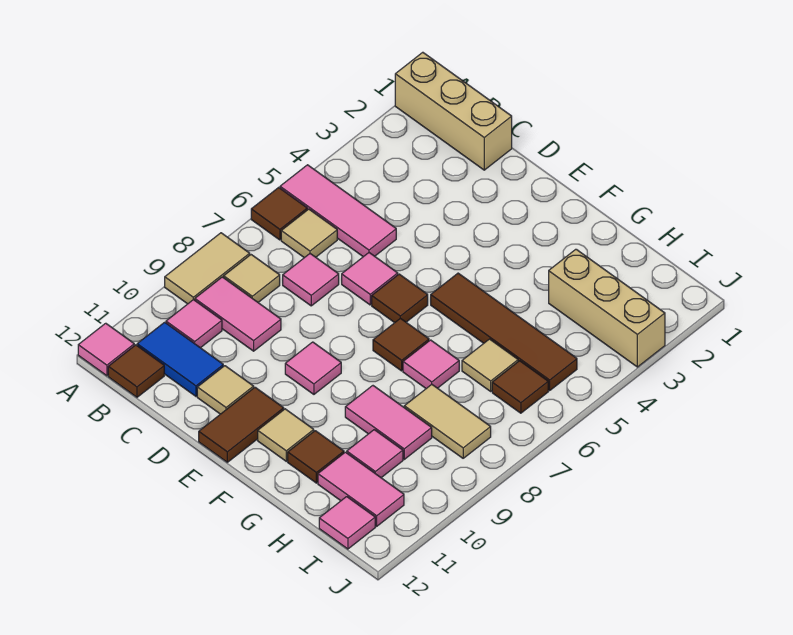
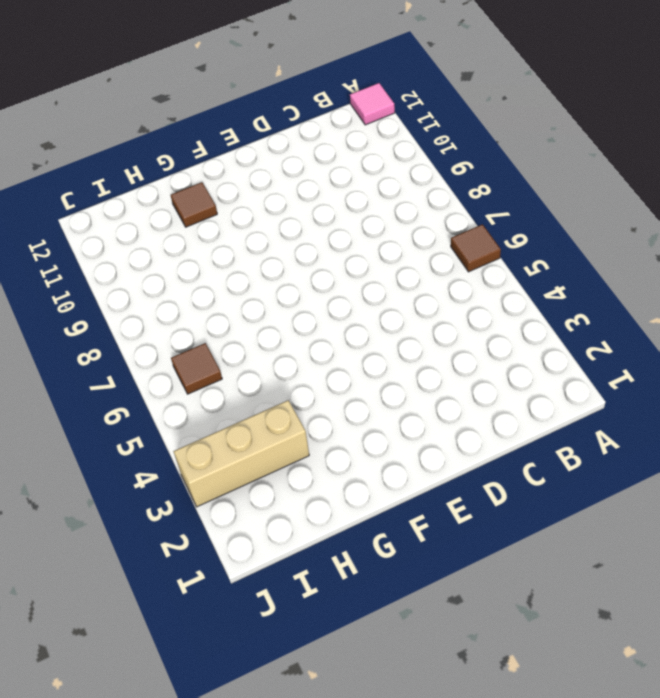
none -> tan brick A1:C1 level 1
none -> pink tile A5:C5 level 1
none -> tan tile A8:A9 level 1
none -> tan tile B6 level 1

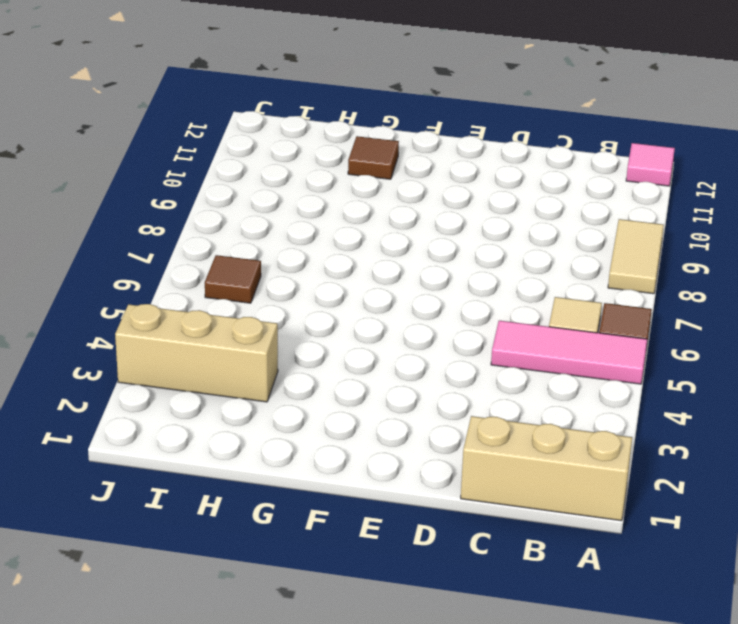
none -> tan tile B8 level 1
none -> pink tile B9:C9 level 1
none -> pink tile B10 level 1
none -> blue tile B11:C11 level 1

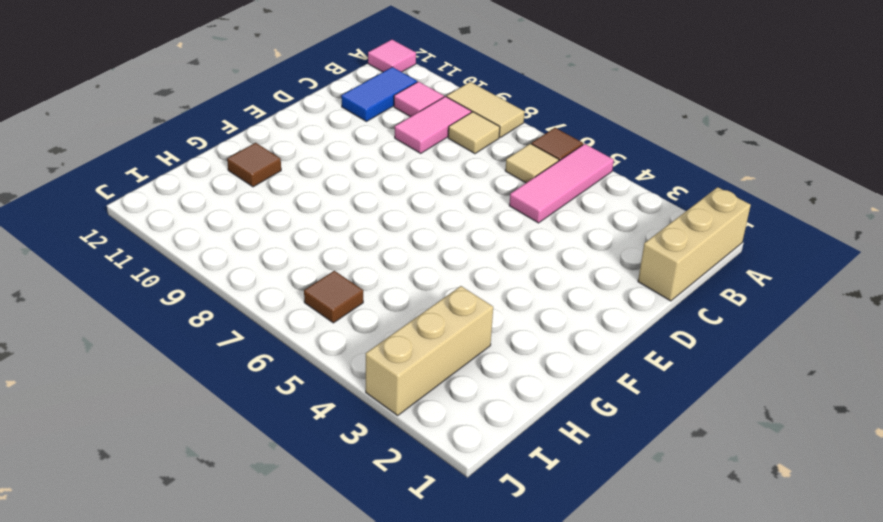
none -> brown tile B12 level 1
none -> pink tile C7 level 1
none -> pink tile D6 level 1
none -> tan tile D11 level 1

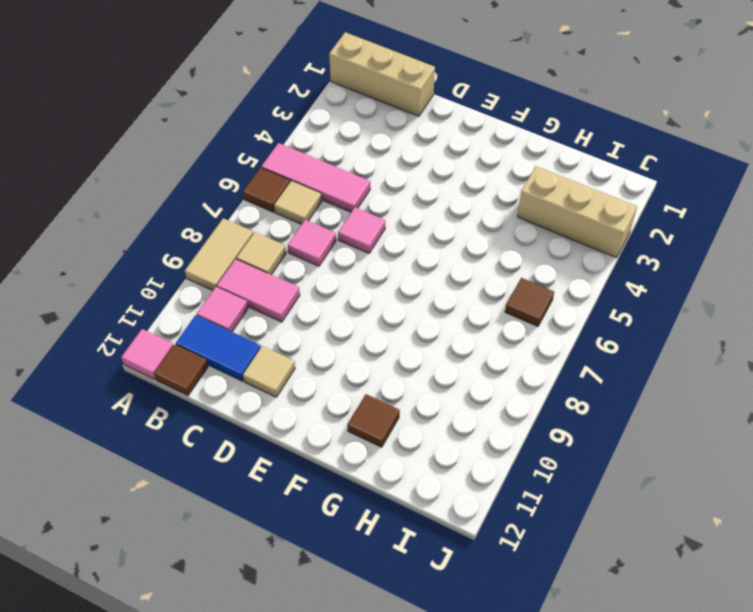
none -> brown tile E6 level 1
none -> pink tile E9 level 1
none -> brown tile E11:E12 level 1
none -> brown tile F5:I5 level 1

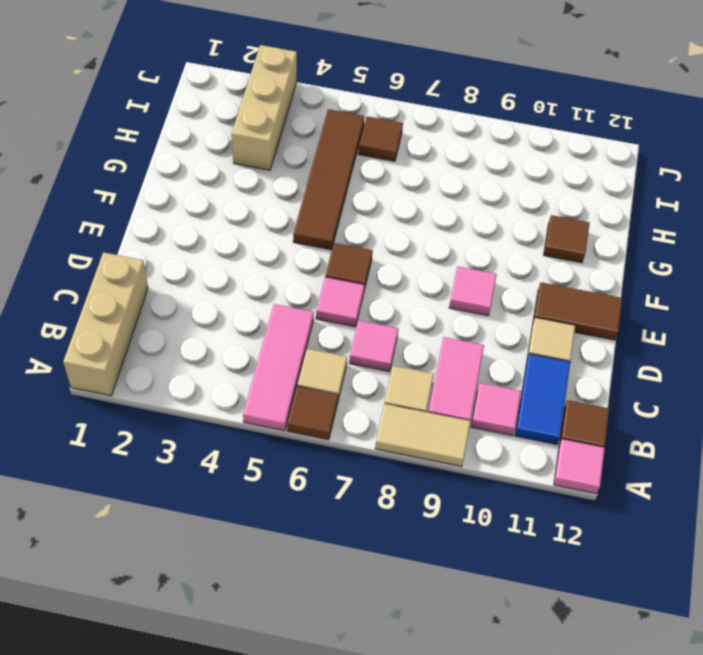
none -> brown tile F7 level 1
none -> tan tile F11 level 1
none -> pink tile G7 level 1
none -> pink tile G9:H9 level 1

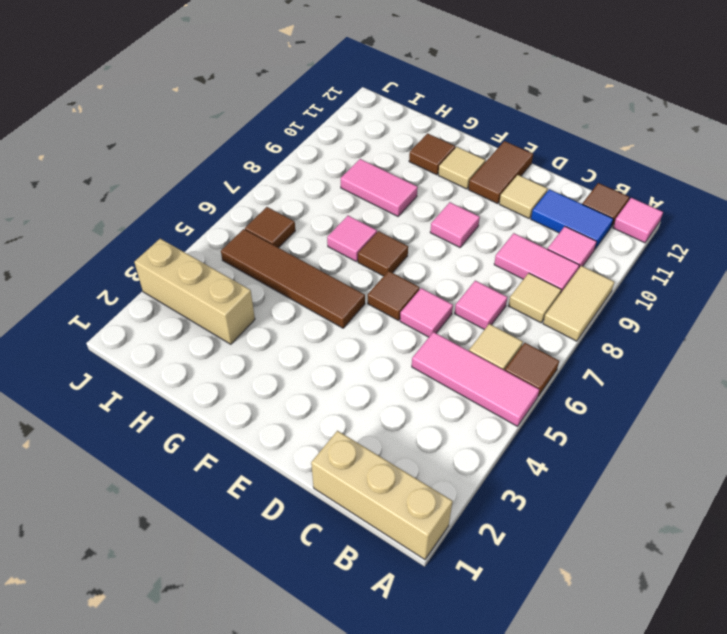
none -> tan tile H6 level 1
none -> tan tile H8:I8 level 1
none -> pink tile H10 level 1
none -> pink tile H11:I11 level 1

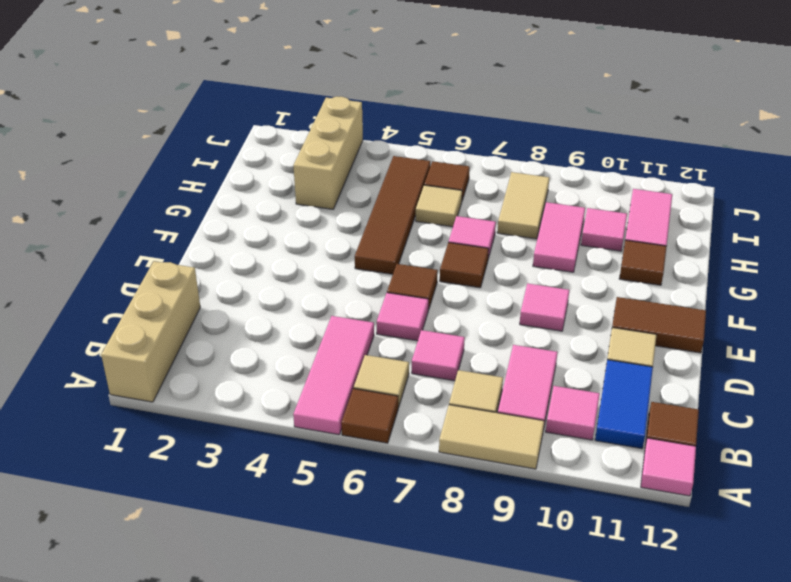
none -> tan tile F11 level 1
none -> pink tile I12 level 1

